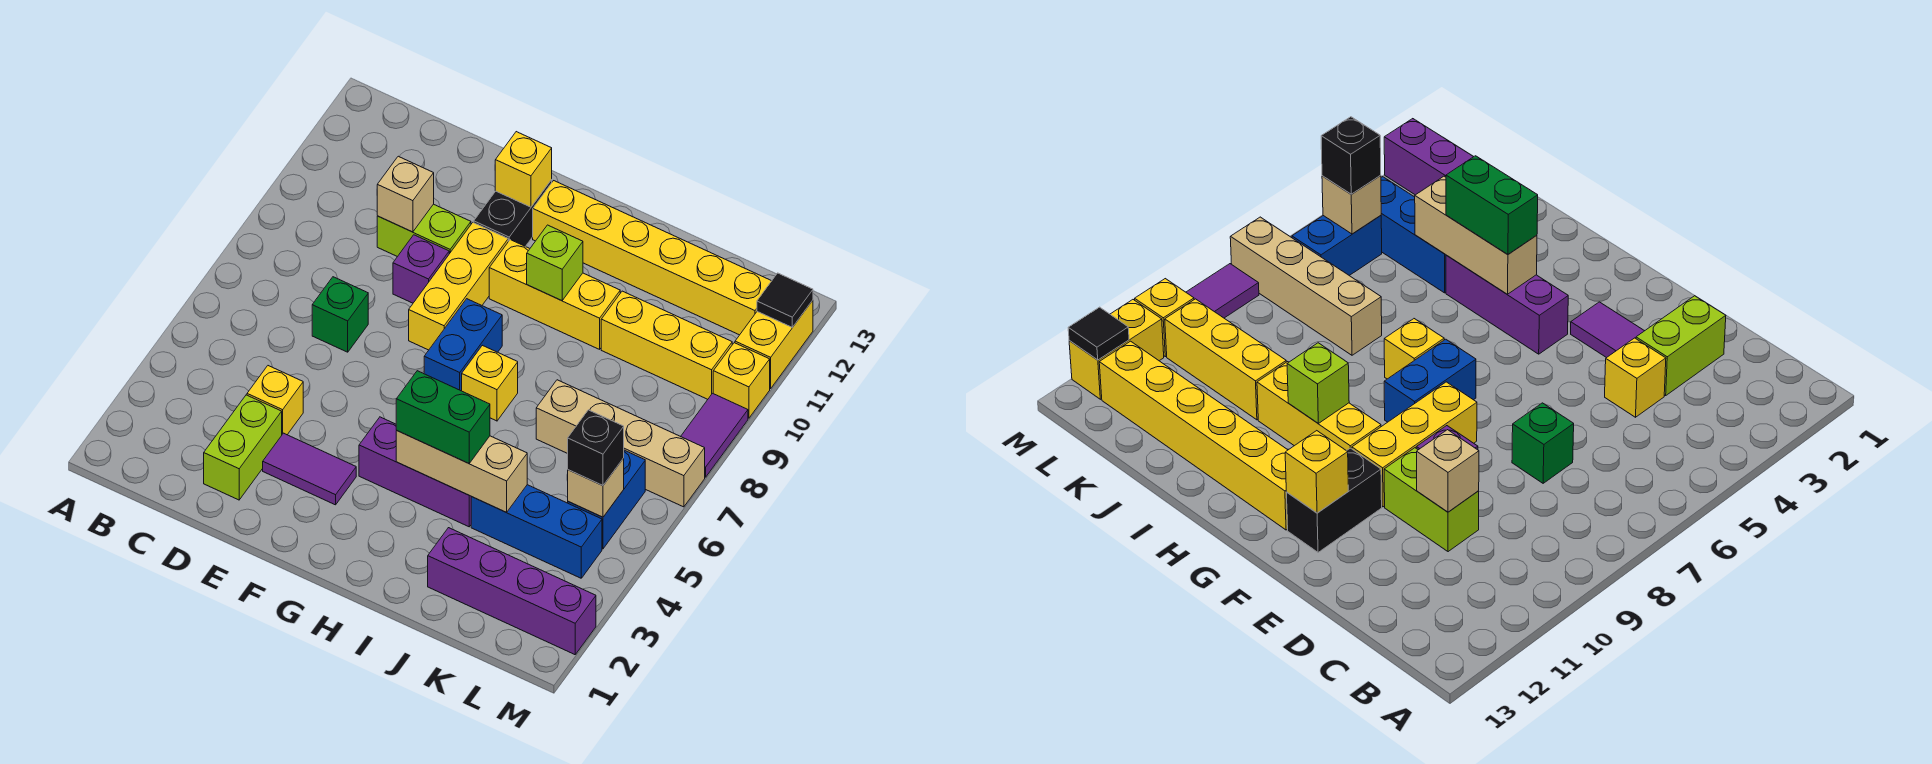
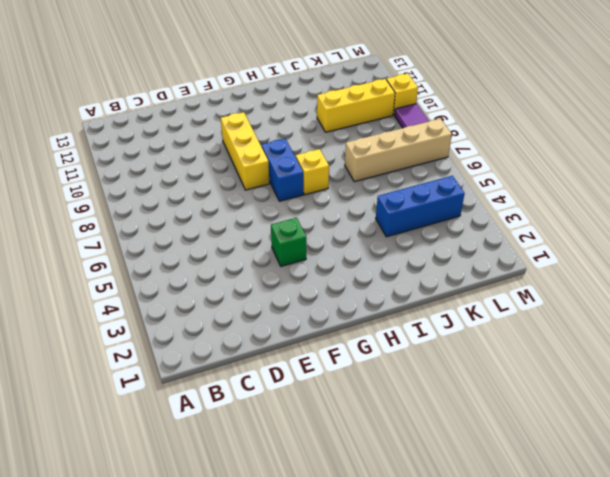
green brick F4 level 1 -> green brick D7 level 1
none -> lime brick D2:D3 level 1
none -> yellow brick D4 level 1
none -> lime brick D10:E10 level 1

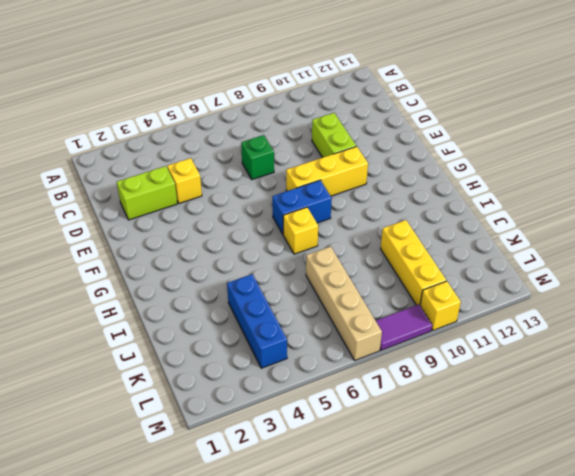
none -> purple tile E3:F3 level 1
none -> purple brick E9 level 1
none -> black brick F11:F12 level 1

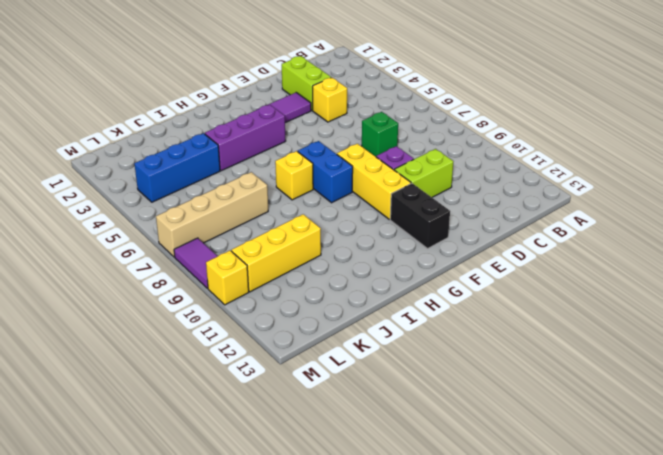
none -> yellow brick G10:I10 level 1
none -> yellow brick G12:L12 level 1
none -> purple brick J2:M2 level 1

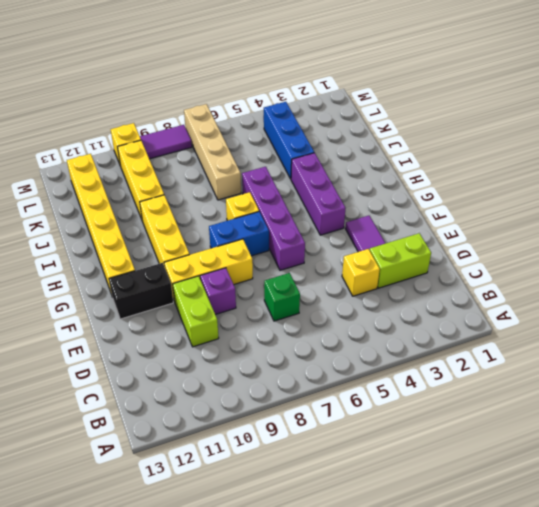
purple brick F6:I6 level 1 -> purple brick J2:M2 level 1
none -> blue brick L5:L6 level 1
none -> yellow brick M11:M12 level 1
none -> tan brick D10 level 2

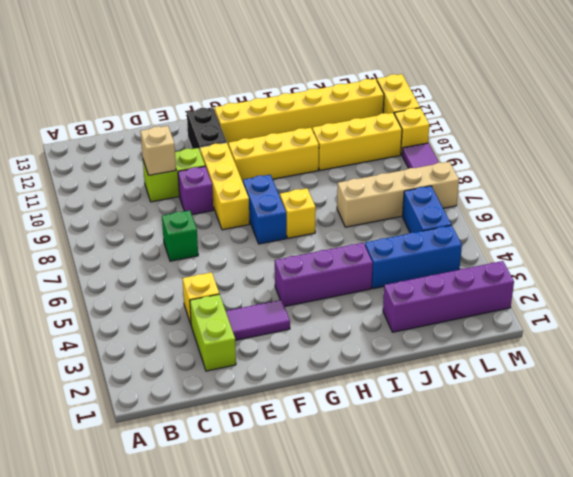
none -> yellow brick F12 level 2
none -> tan brick H4:J4 level 2
none -> lime brick H10 level 2

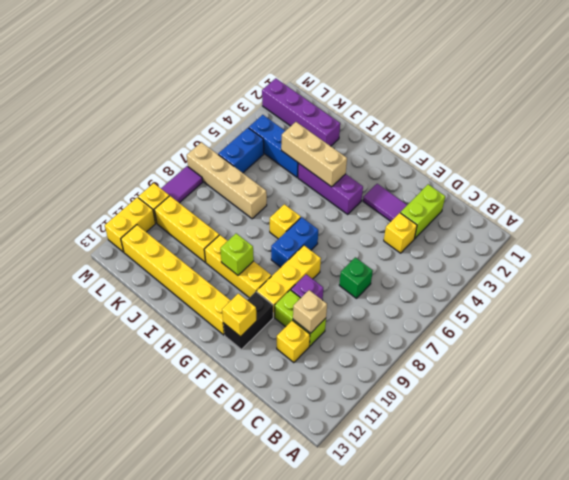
yellow brick D11 level 1 -> none
none -> tan brick L5 level 2
none -> black tile M12 level 2
none -> green brick H4:I4 level 3

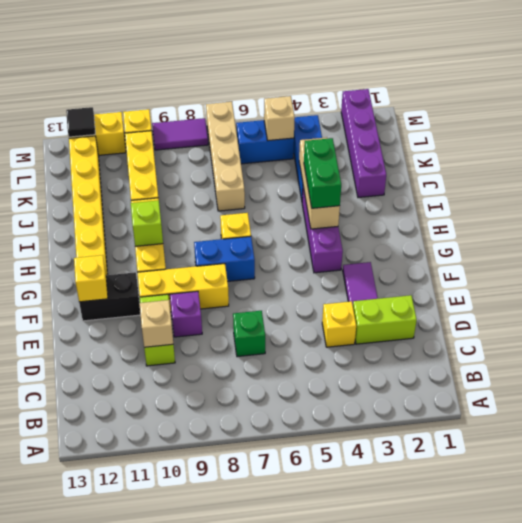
none -> black brick L5 level 3

